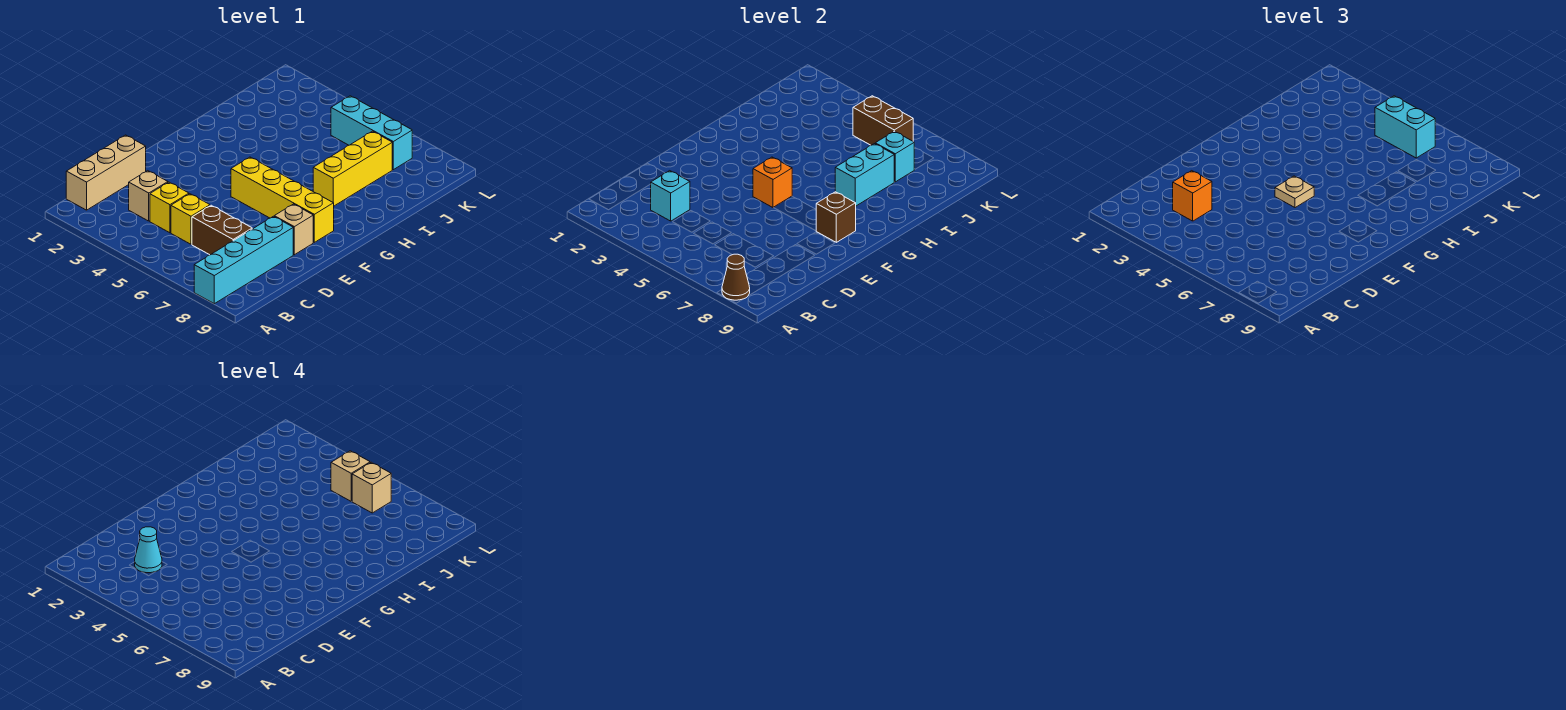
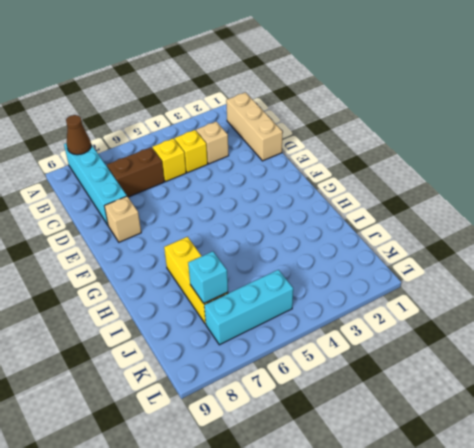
none -> yellow brick F5:F8 level 1
none -> cyan brick C3 level 2
none -> orange brick F5 level 2

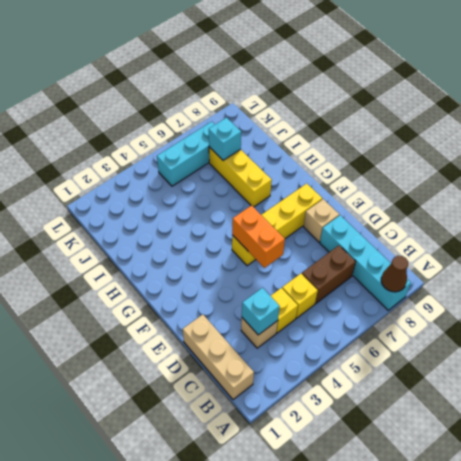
orange brick E5:F5 level 2 -> orange brick F5 level 2
none -> brown brick F8 level 2
none -> cyan brick H7:I7 level 2
none -> brown brick K5:K6 level 2

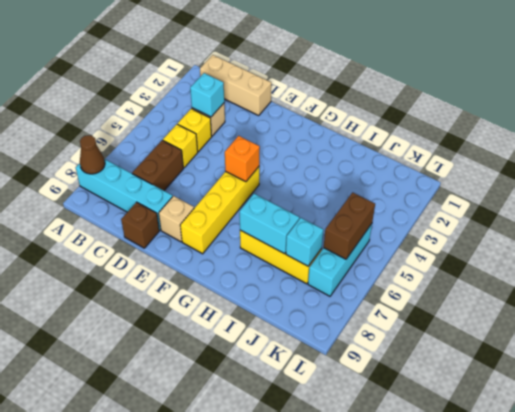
brown brick D9 level 1 -> brown brick F8 level 2
none -> orange brick C3 level 3
none -> tan plate F5 level 3
none -> cyan brick K5:K6 level 3

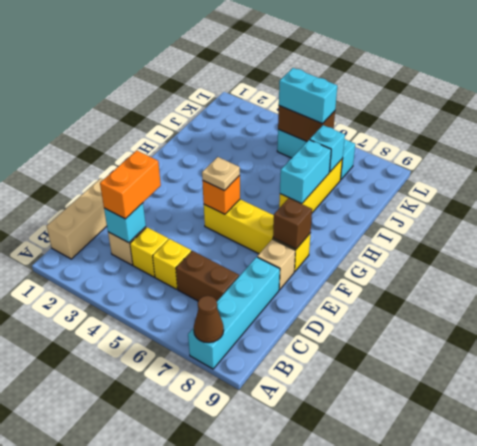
orange brick C3:D3 level 3 -> orange brick C3 level 3
none -> cyan cone C3 level 4
none -> tan brick K5 level 4
none -> tan brick K6 level 4

